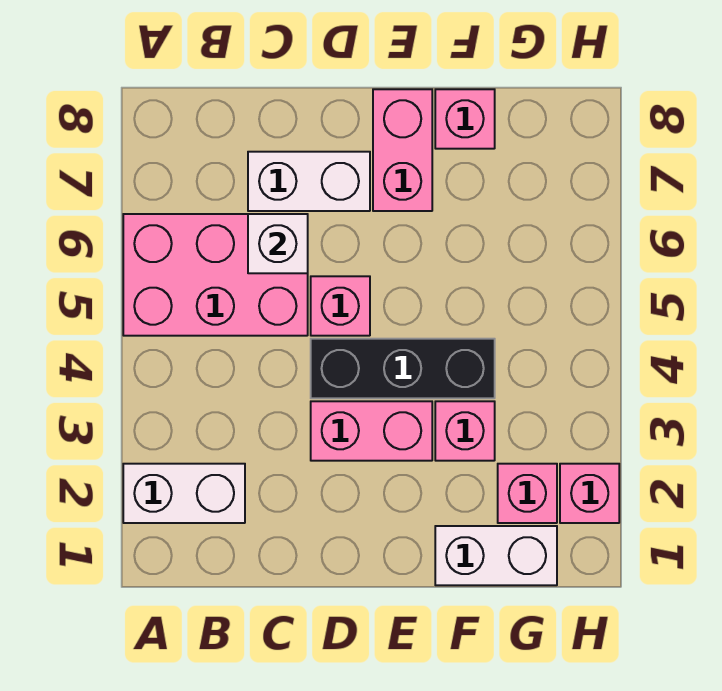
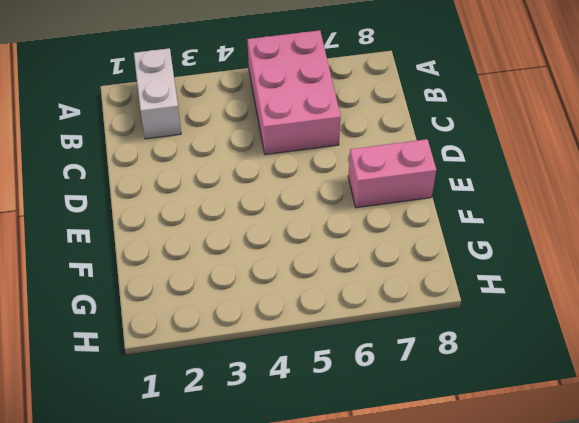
none -> white brick C7:D7 level 1
none -> pink brick D3:E3 level 1
none -> black brick D4:F4 level 1

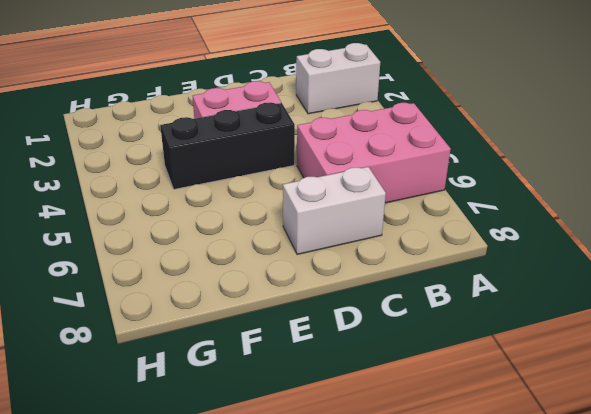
none -> pink brick D5 level 1
none -> pink brick E7:E8 level 1
none -> white brick F1:G1 level 1

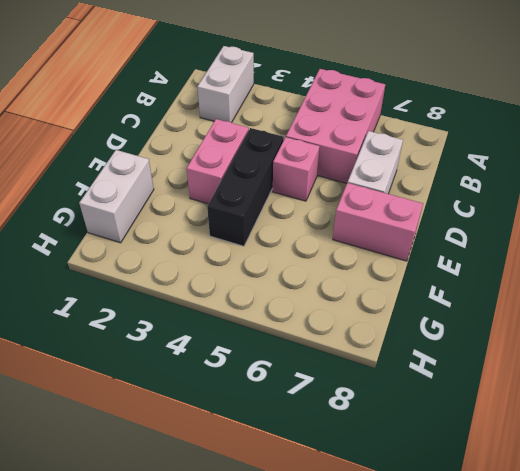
none -> pink brick F3 level 1
none -> pink brick F8 level 1
none -> pink brick G2 level 1

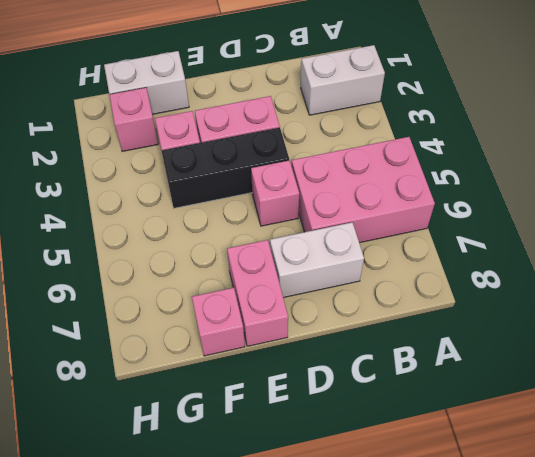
none -> pink brick H2 level 1
none -> white brick C6 level 2

